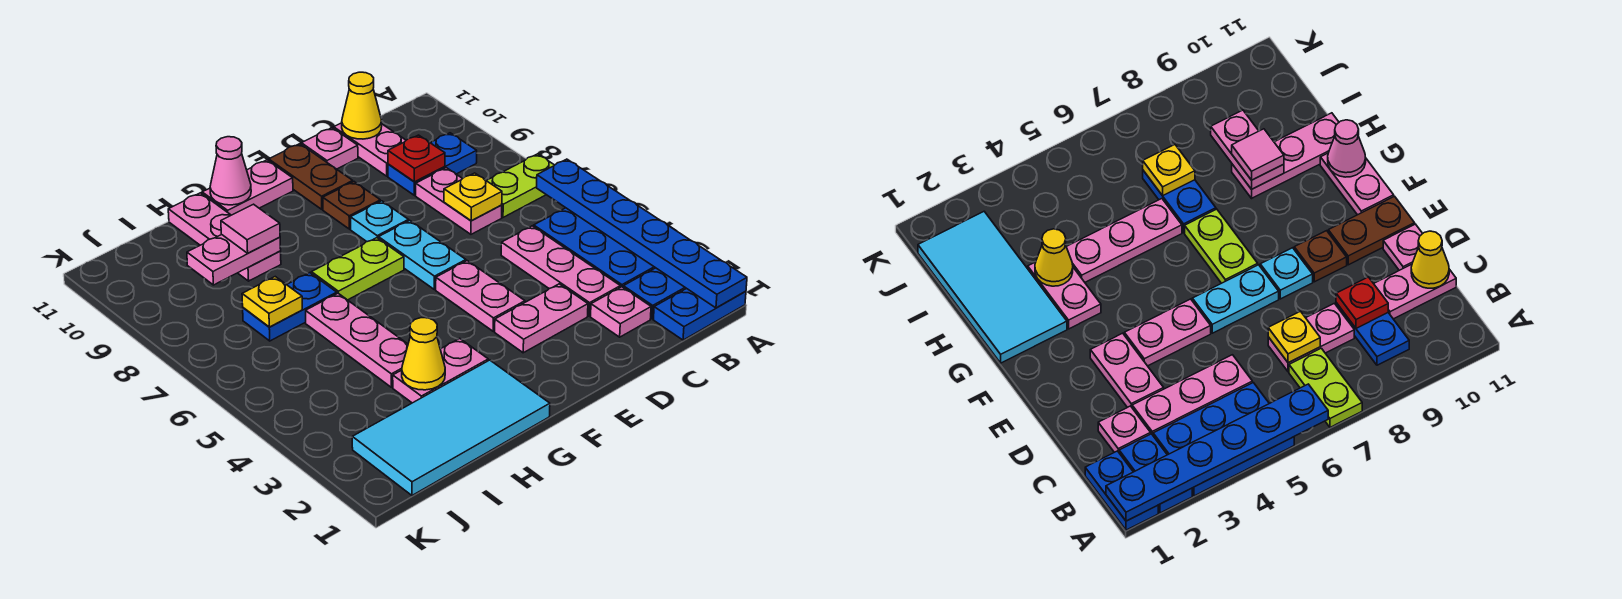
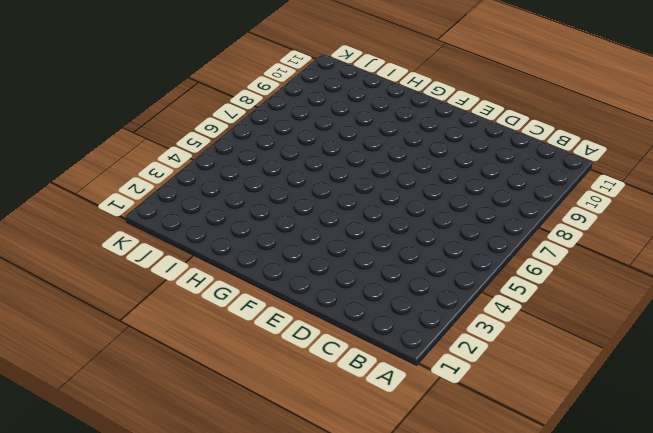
none -> blue plate A1:B1 level 1
none -> blue plate A2:B2 level 1
none -> blue plate A3:B5 level 1
none -> lime plate A7:B7 level 1

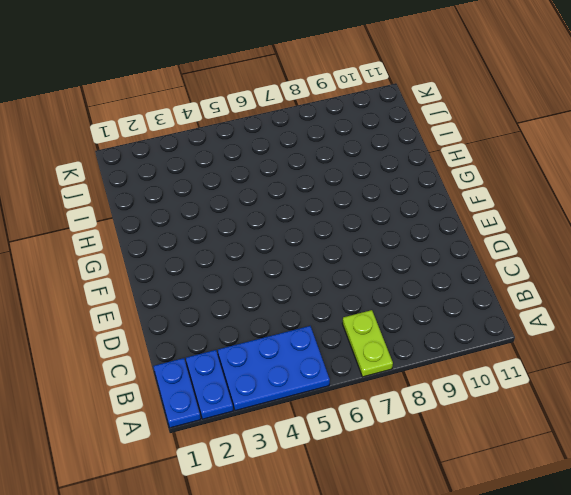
none -> blue plate B9:C9 level 1
none -> pink plate C2 level 1
none -> pink plate C3:C5 level 1
none -> pink plate C7:C8 level 1

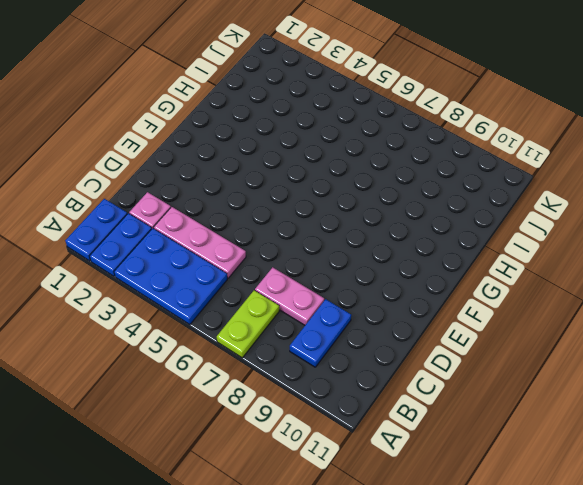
none -> pink plate C10:C11 level 1
none -> pink plate D3:E3 level 1
none -> pink plate D11 level 1
none -> pink plate E4:E5 level 1

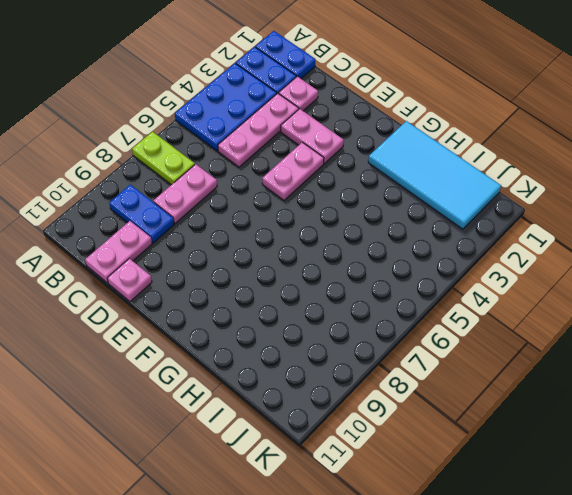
none -> cyan plate E6:E7 level 1
none -> cyan plate E8 level 1
none -> brown plate E9 level 1
none -> brown plate E10:E11 level 1

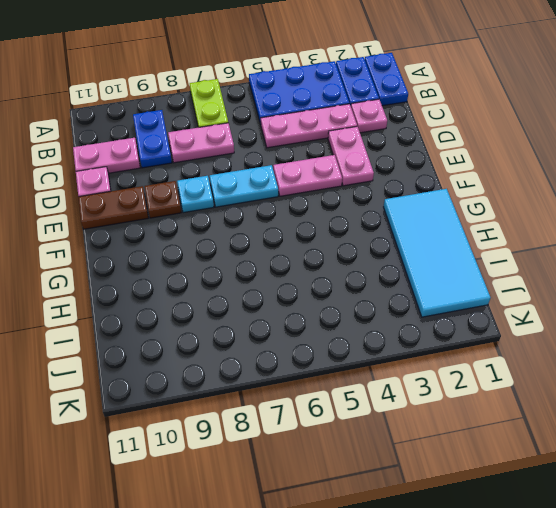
none -> lime plate F7:G7 level 1
none -> pink plate F11:G11 level 1
none -> pink plate G3:H3 level 1
none -> pink plate H4:H6 level 1

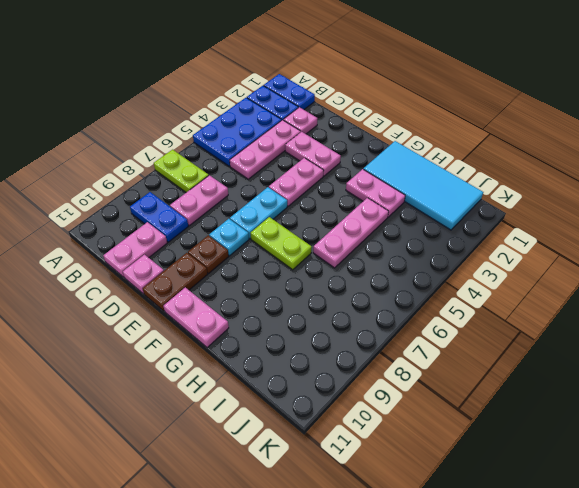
none -> blue plate H7:I7 level 1
none -> pink plate H9:H11 level 1
none -> blue plate A1:A6 level 2
none -> yellow plate C7 level 2

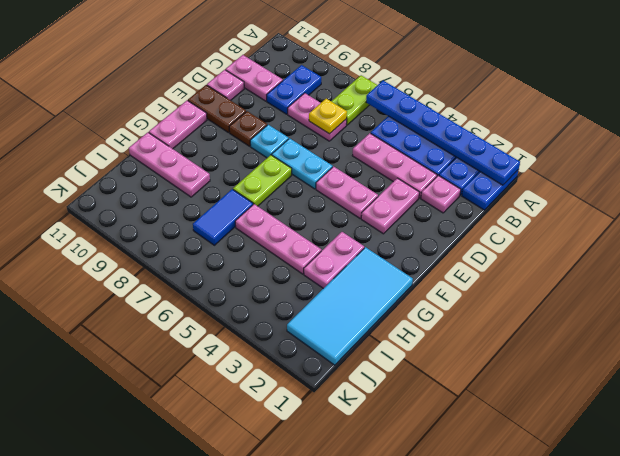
blue tile H7:I7 level 1 -> blue plate H7:I7 level 1
none -> red plate C9 level 2
none -> yellow cone C11 level 2
none -> pink cone G11 level 2
none -> yellow cone H3 level 2

